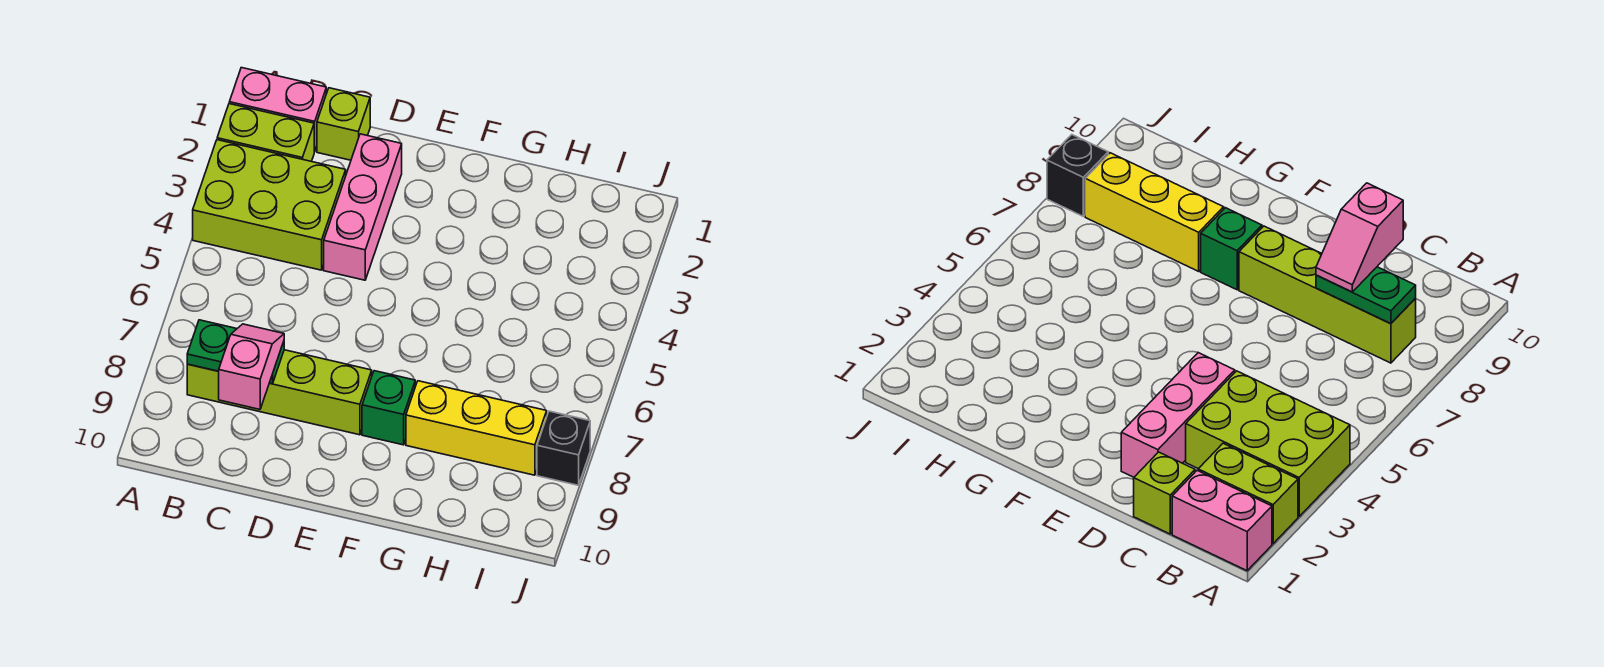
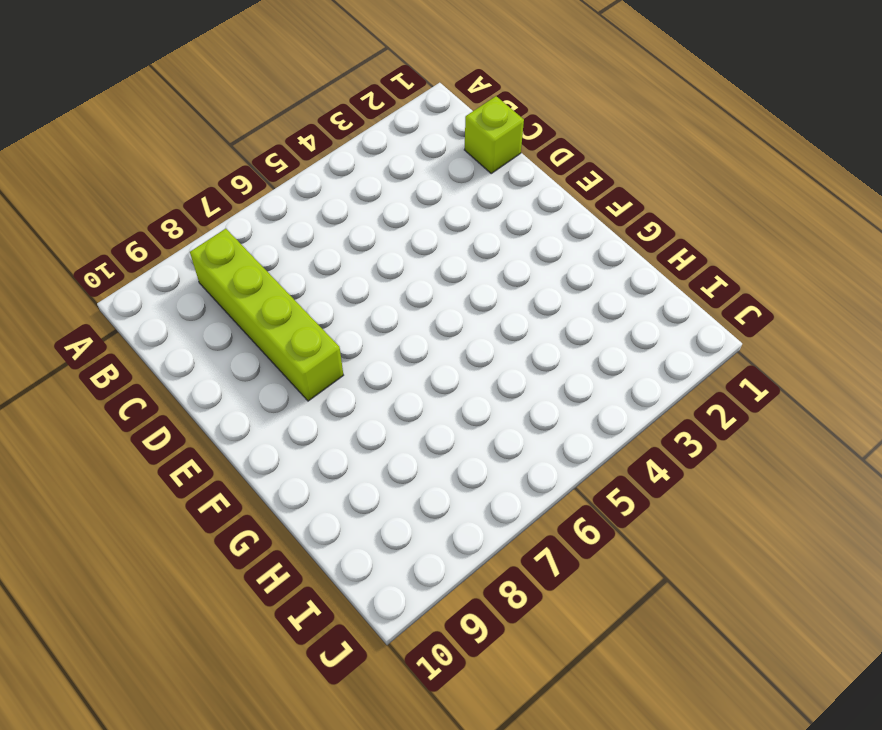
none -> pink brick A1:B1 level 1
none -> lime brick A2:B2 level 1

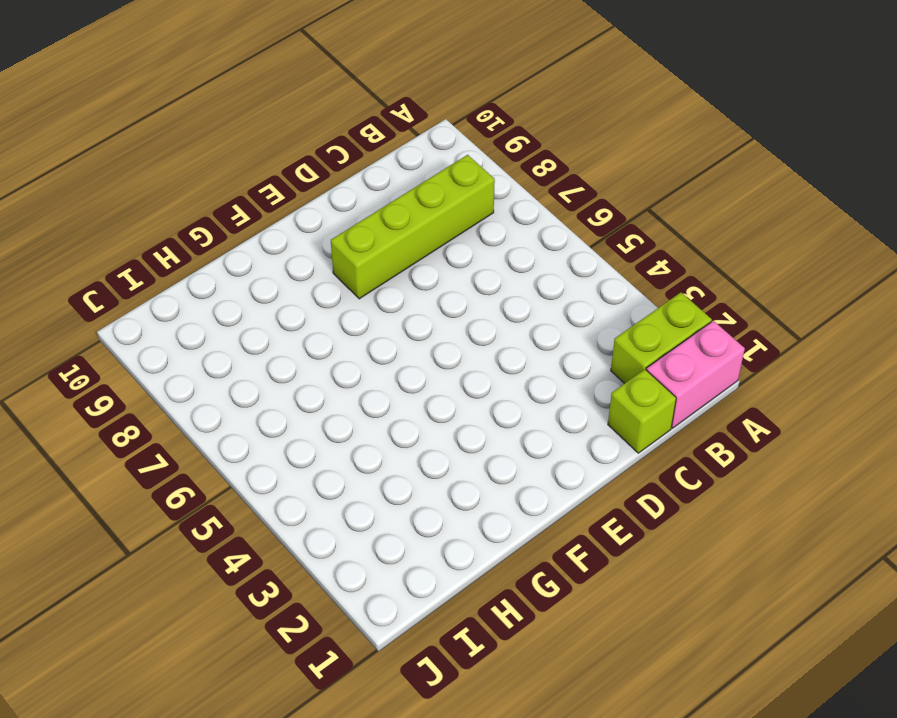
none -> lime brick A3:C4 level 1
none -> pink brick D2:D4 level 1

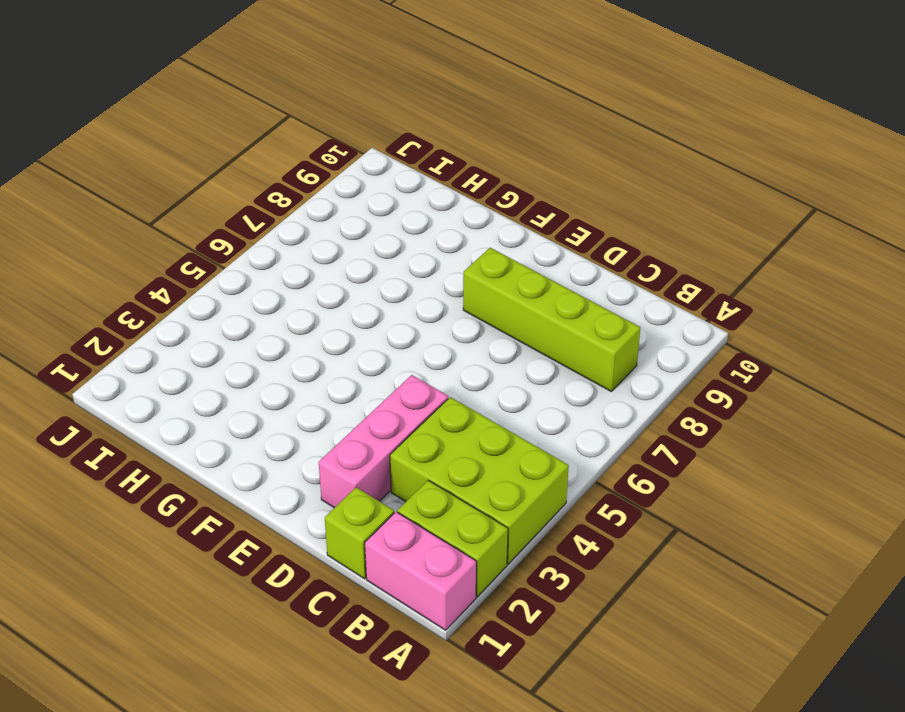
none -> green brick F8 level 1
none -> yellow brick G8:I8 level 1

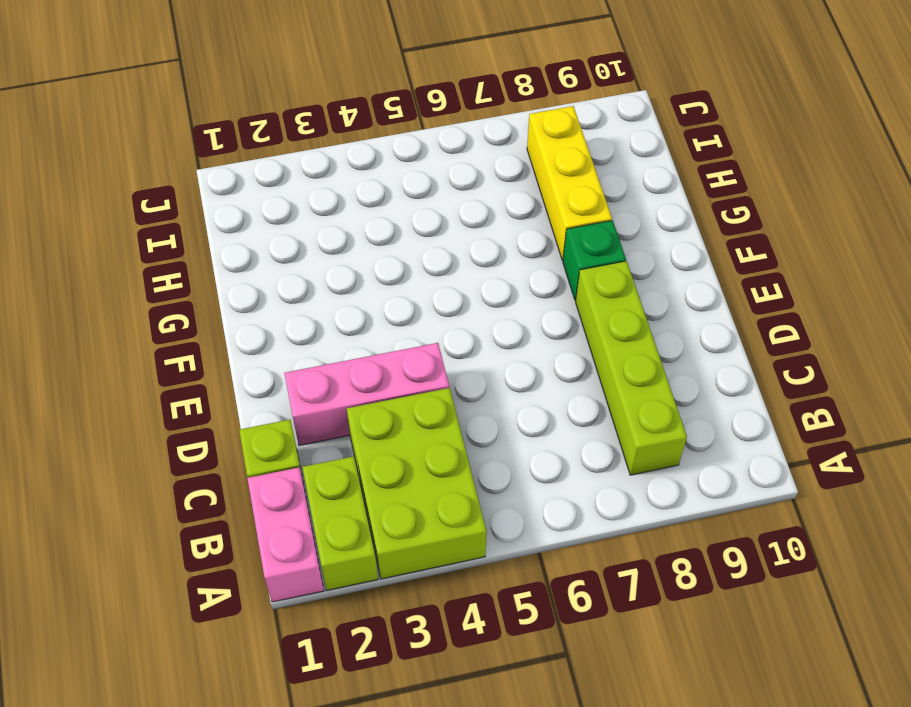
none -> black brick J8 level 1
none -> green plate B8:C8 level 2

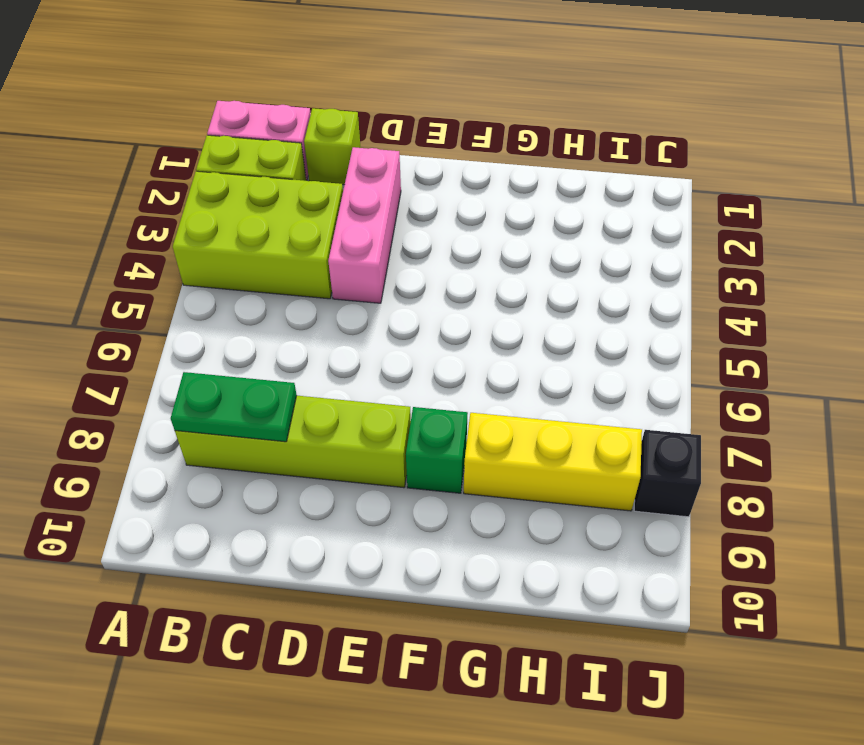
none -> pink slope C8:C9 level 3 top 9

